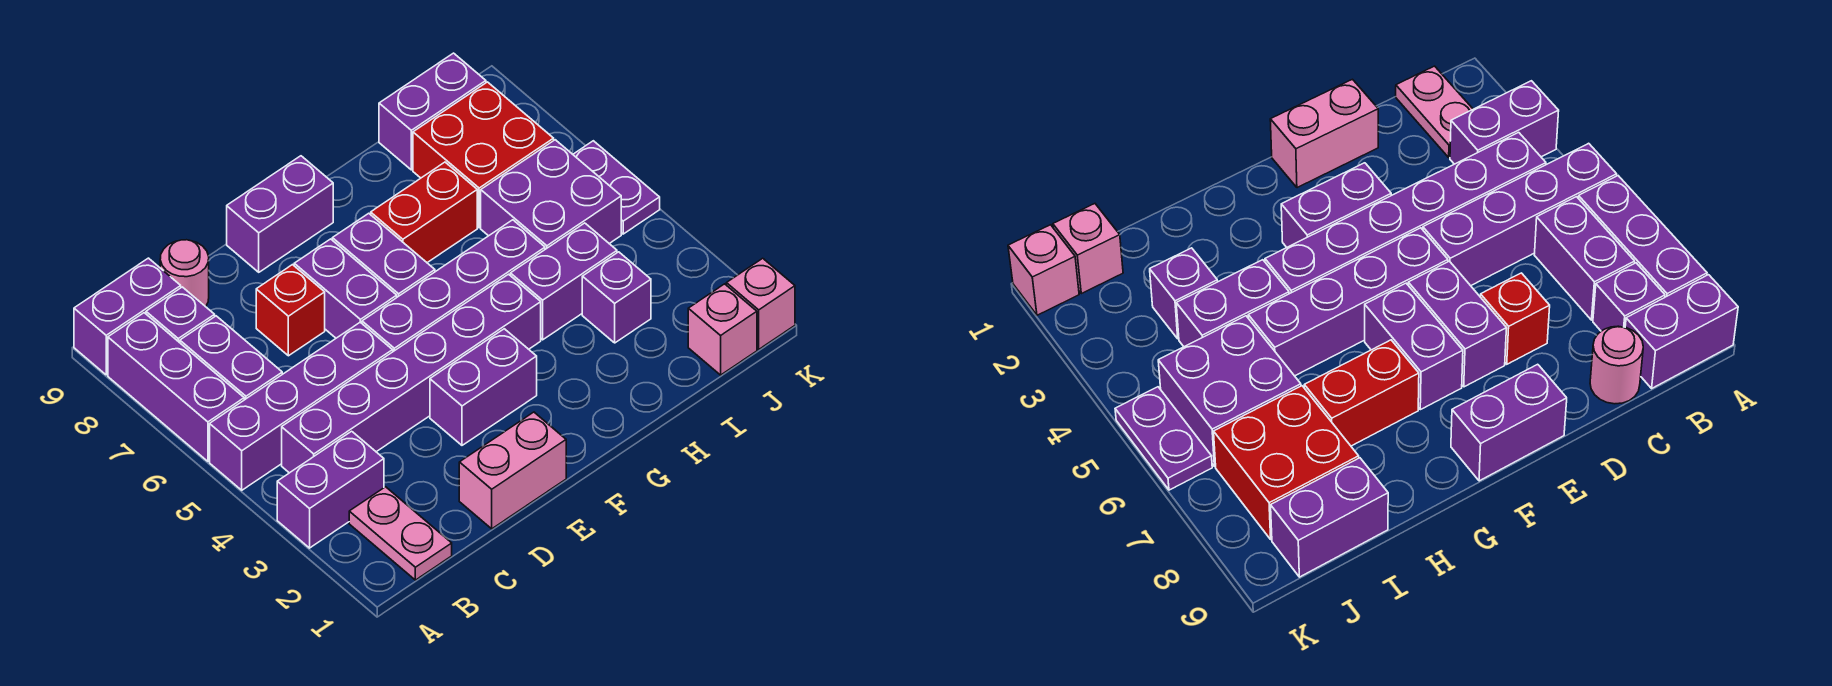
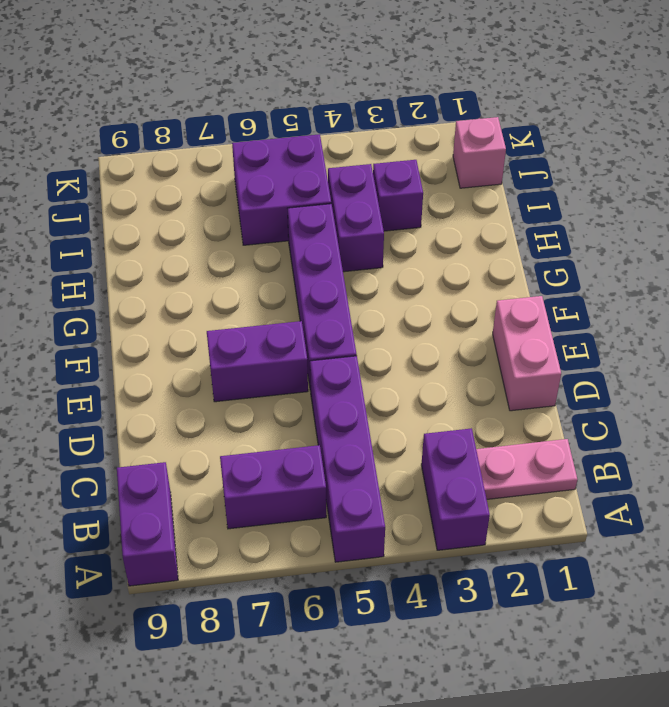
none -> purple brick A6:A8 level 1
none -> purple brick B4:G4 level 1
none -> purple brick B8 level 1

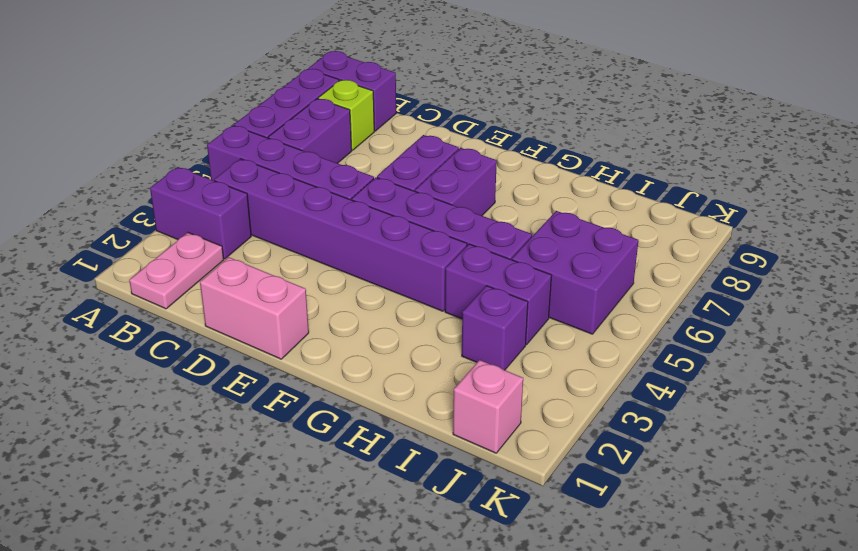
lime brick B8 level 1 -> purple brick B8 level 1
none -> pink round brick C9 level 1
none -> red brick D7 level 1
none -> purple brick E3:F3 level 1

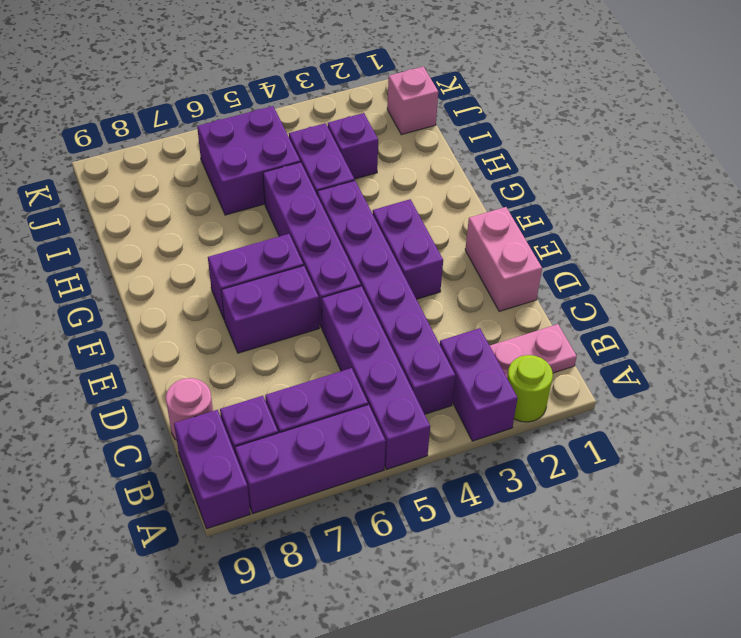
lime round brick A2 level 1 -> none
none -> red brick D7 level 1
none -> purple brick E9:F9 level 1
none -> red brick G7:H7 level 1

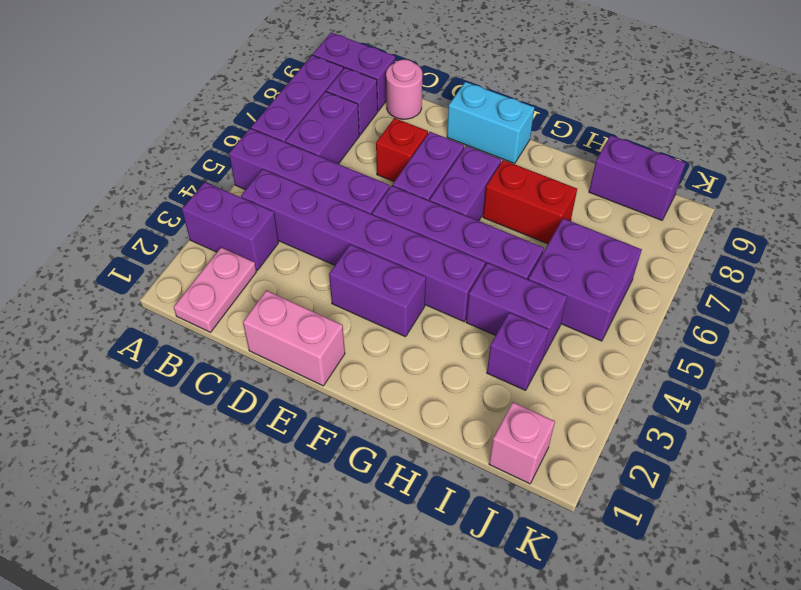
cyan brick E9:F9 level 1 -> purple brick E9:F9 level 1
none -> red brick I7:J8 level 1
none -> pink brick K1 level 1
none -> purple plate K5:K6 level 1

